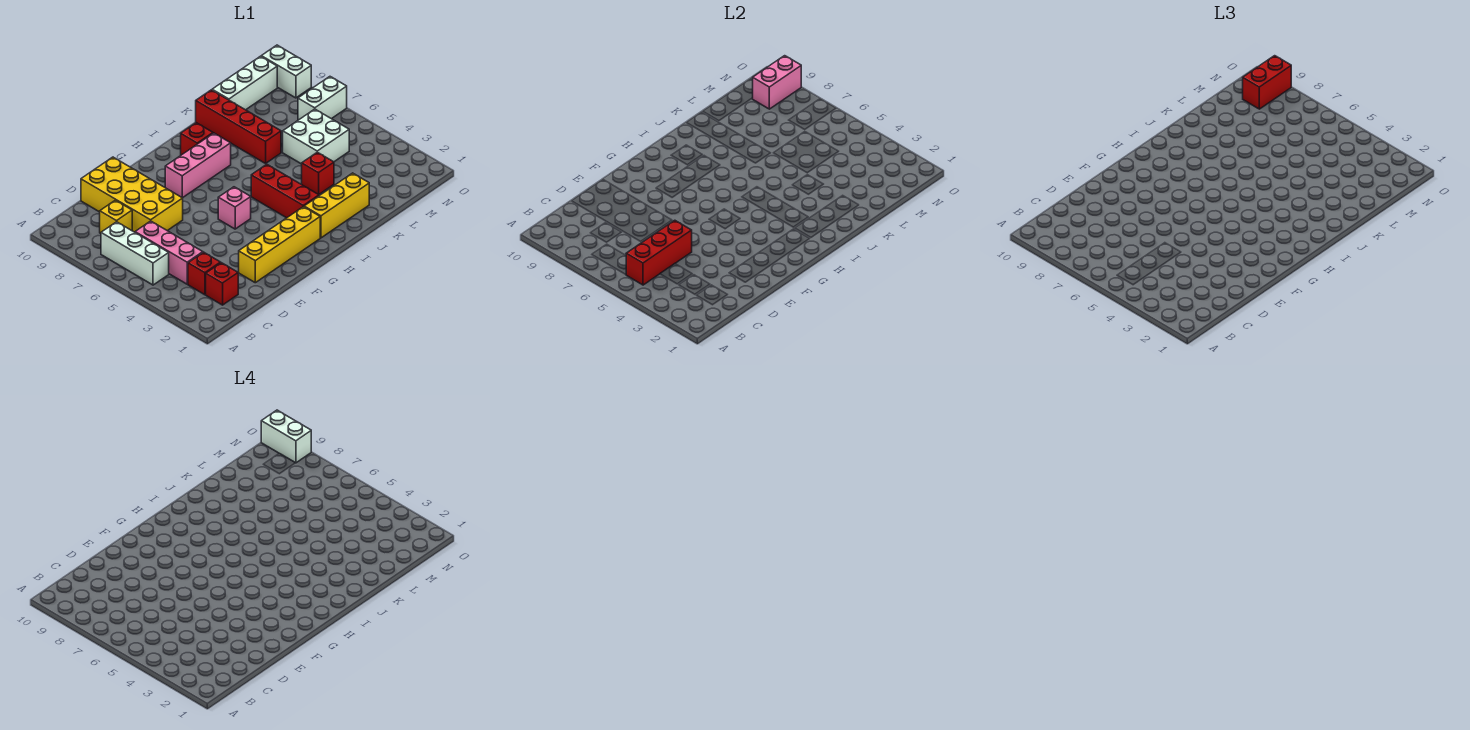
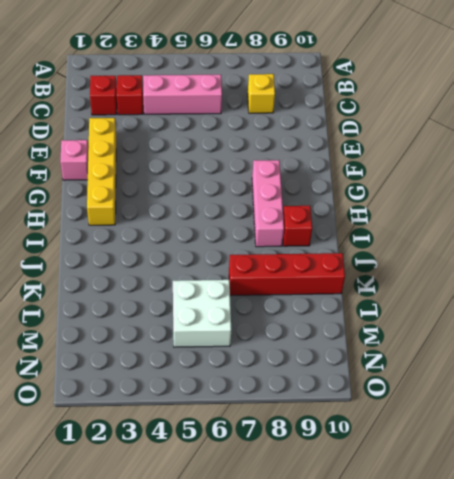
pink brick F1 level 1 -> pink brick G5 level 1
none -> white brick B5:B7 level 1
none -> yellow brick D7:E10 level 1
none -> yellow brick I2:K2 level 1

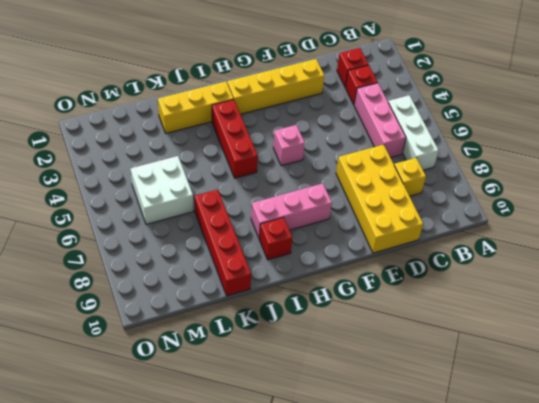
none -> red brick K4 level 1
none -> white brick L10:N10 level 1
none -> white brick N7:O7 level 1

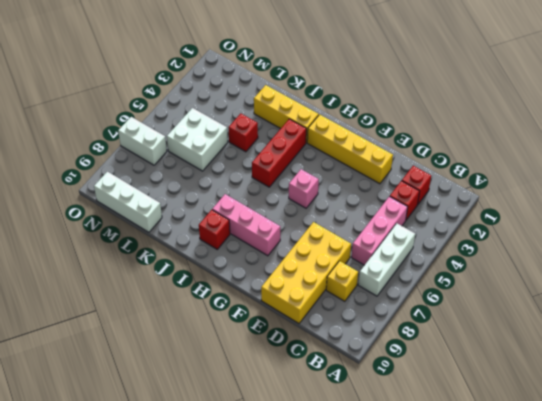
none -> red brick K7:K10 level 1
none -> white brick O9:O10 level 1
none -> red brick B5:D5 level 2

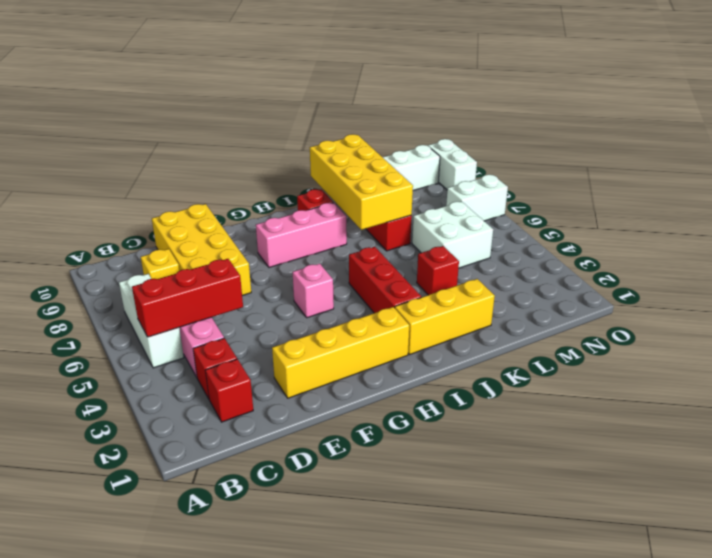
yellow brick J7:K10 level 2 -> none
none -> pink brick N9:O9 level 2
none -> red brick N9:O9 level 3
none -> white brick O9:O10 level 4

